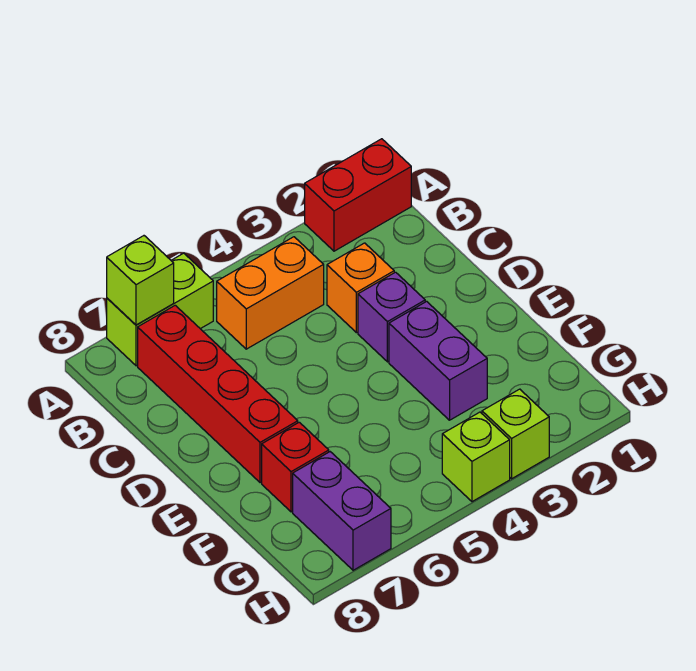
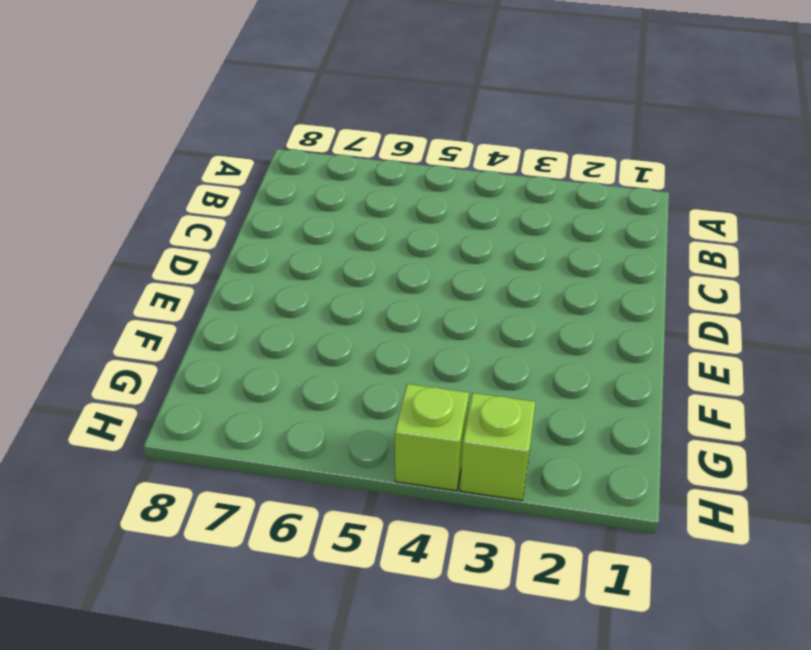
none -> red brick A1:A2 level 1
none -> lime brick A6:A7 level 1
none -> orange brick B4:B5 level 1

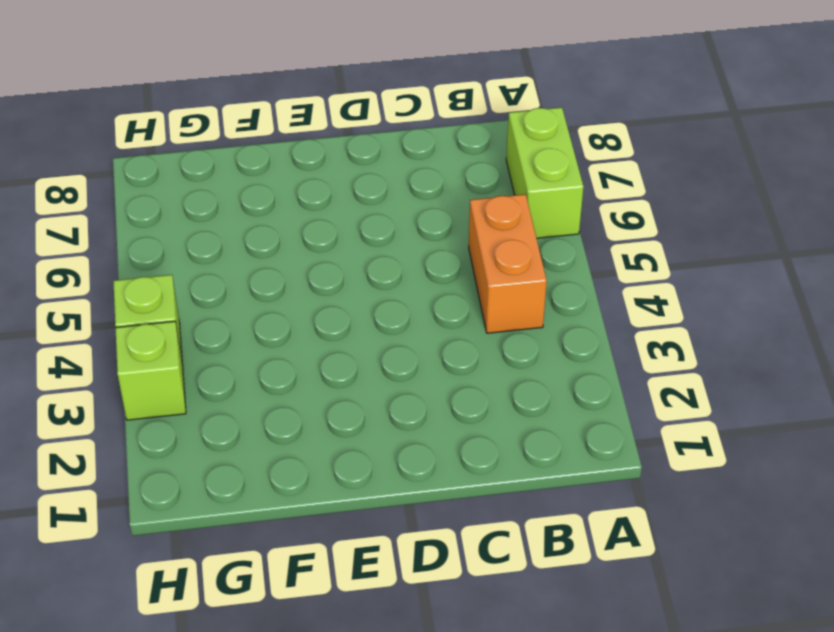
none -> red brick A1:A2 level 1
none -> red brick B7:E7 level 1
none -> orange brick C3 level 1

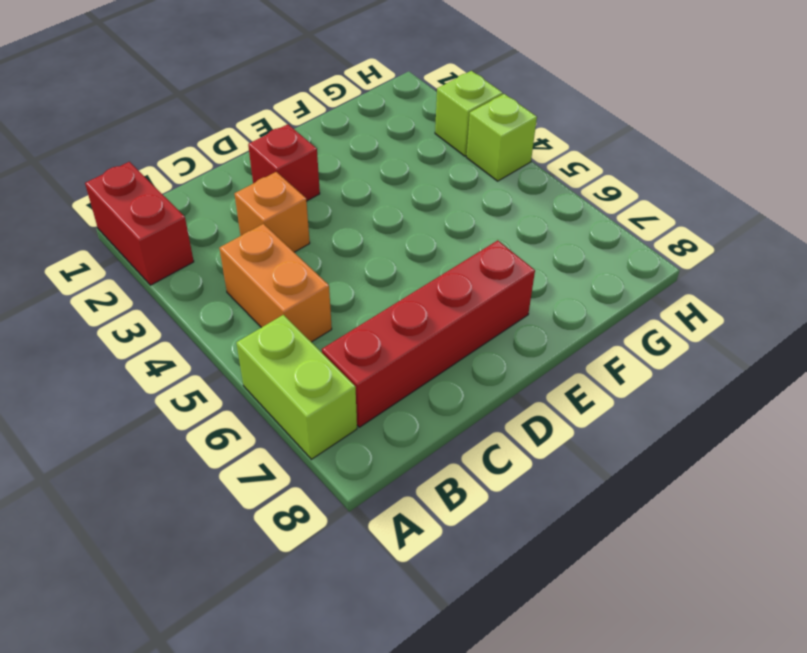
red brick D2 level 1 -> red brick F7 level 1
none -> purple brick D3 level 1
none -> purple brick E3:F3 level 1
none -> purple brick G7:H7 level 1

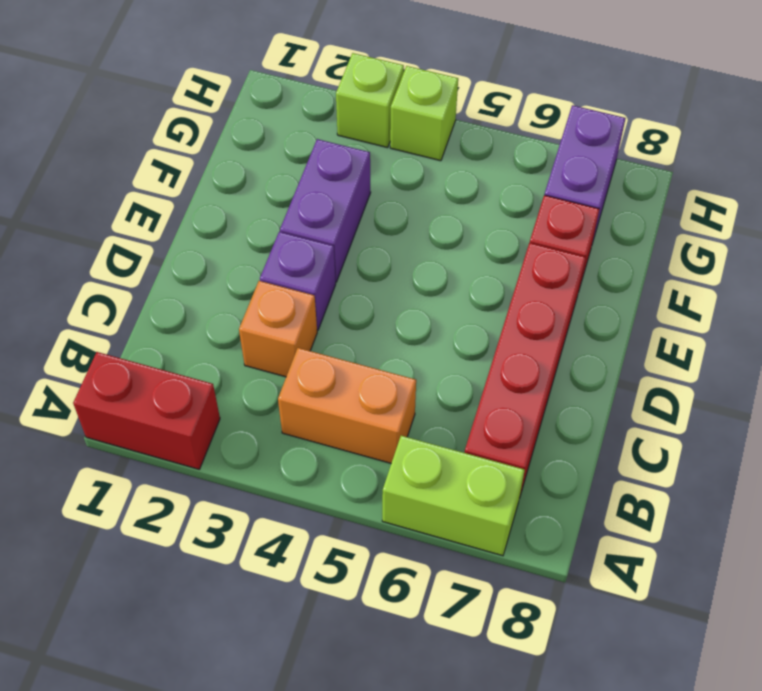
none -> lime brick A7 level 2

